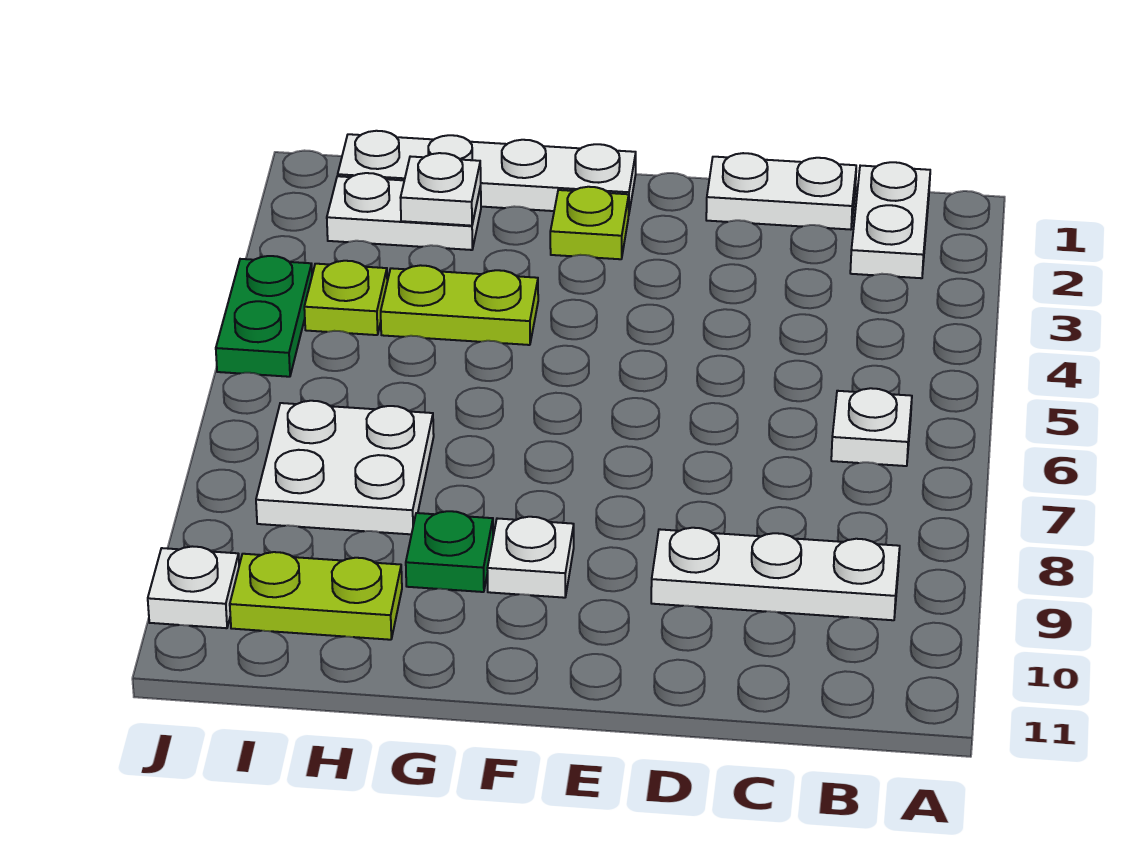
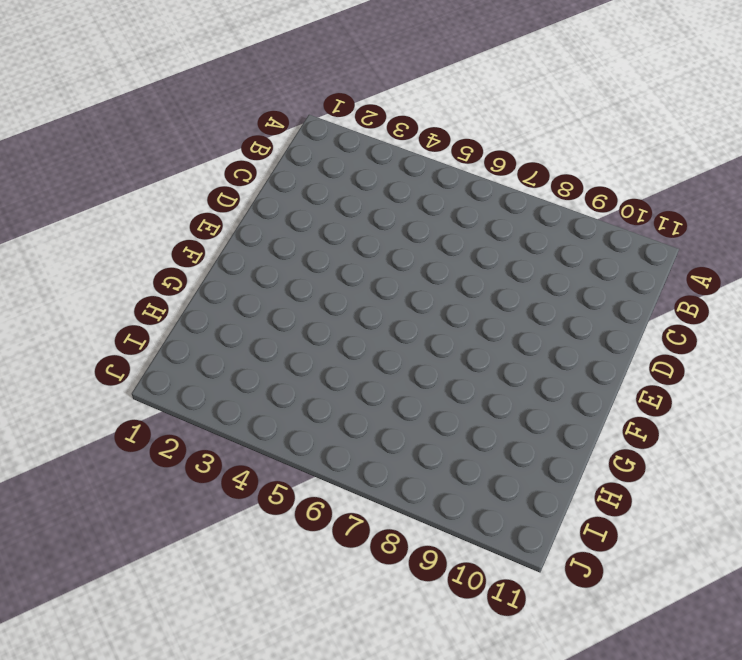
none -> white plate B1:B2 level 1
none -> white plate B6 level 1
none -> white plate B9:D9 level 1

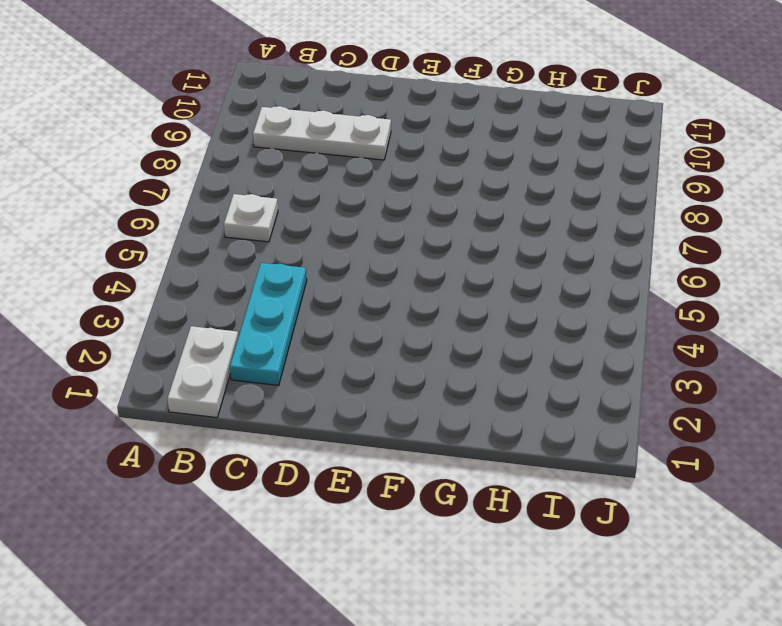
cyan plate C2:C4 level 1 -> none
none -> white plate C1:D1 level 1
none -> white plate F1:I1 level 1
none -> lime plate F2 level 1

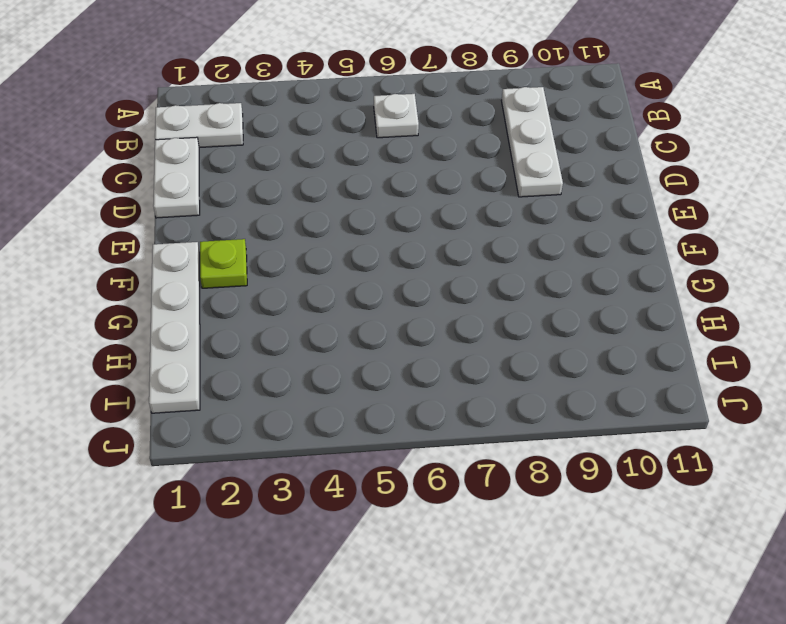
none -> white plate F9 level 1
none -> lime plate G4:H4 level 1
none -> green plate G9 level 1

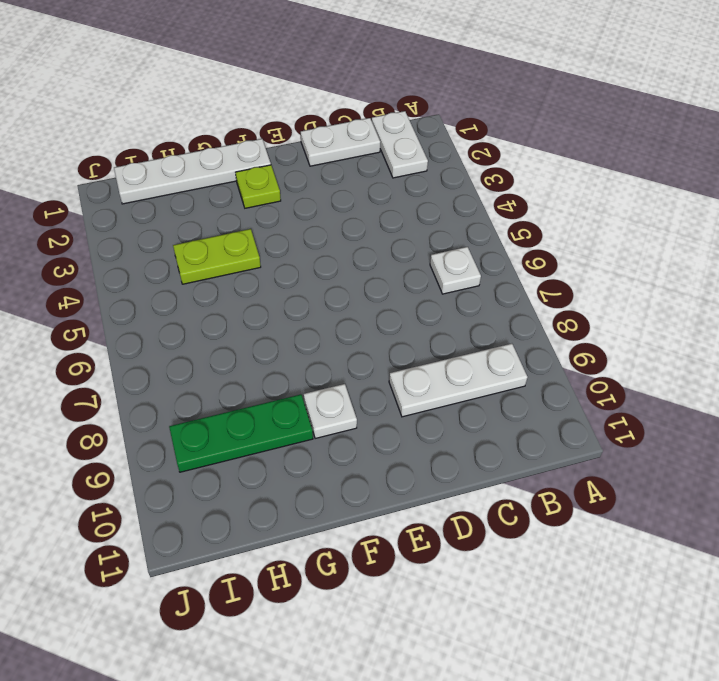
green plate G9:I9 level 1 -> green plate G9 level 1
none -> white plate H2:I2 level 1
none -> white plate H7:I8 level 1
none -> lime plate H10:I10 level 1

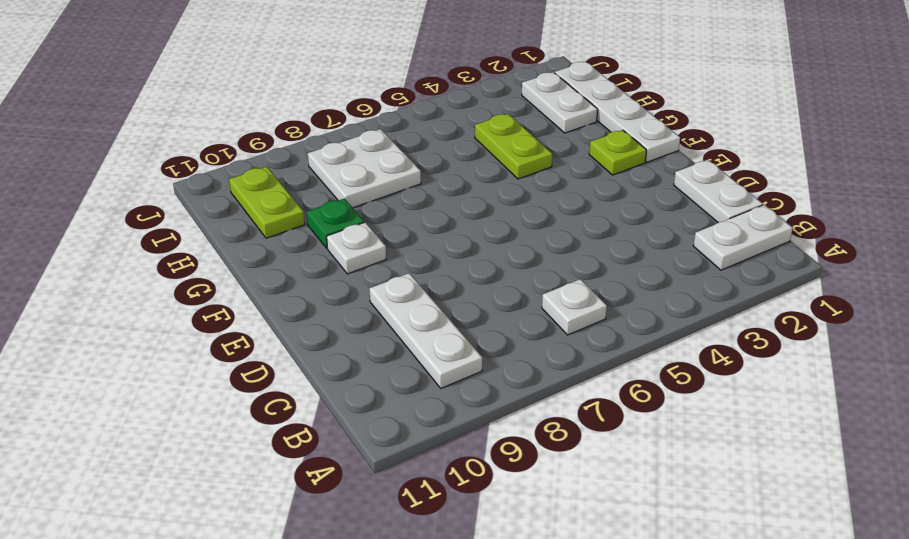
none -> lime plate I4 level 1
none -> green plate J4:J5 level 1
none -> white plate J10 level 1

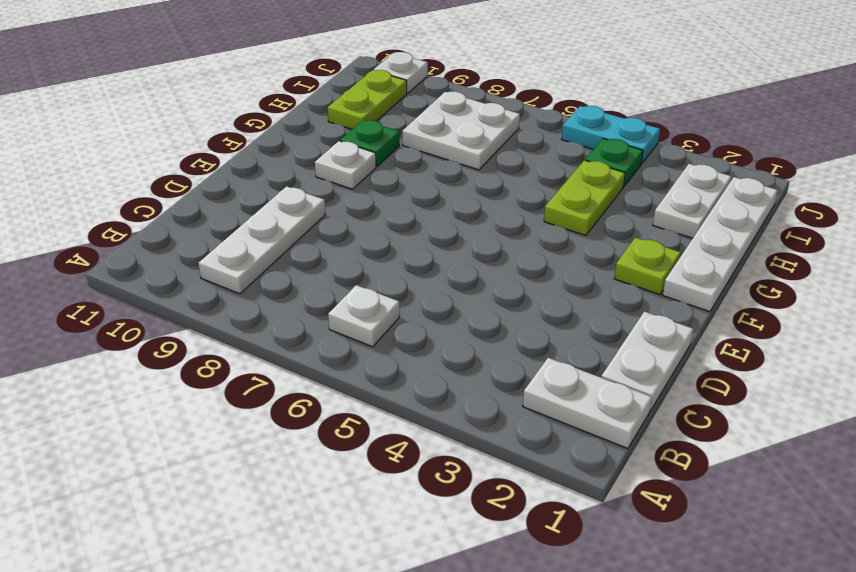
green plate I4 level 1 -> lime plate I4 level 1
cyan plate J4:J5 level 1 -> green plate J4:J5 level 1
none -> white plate H2 level 2

